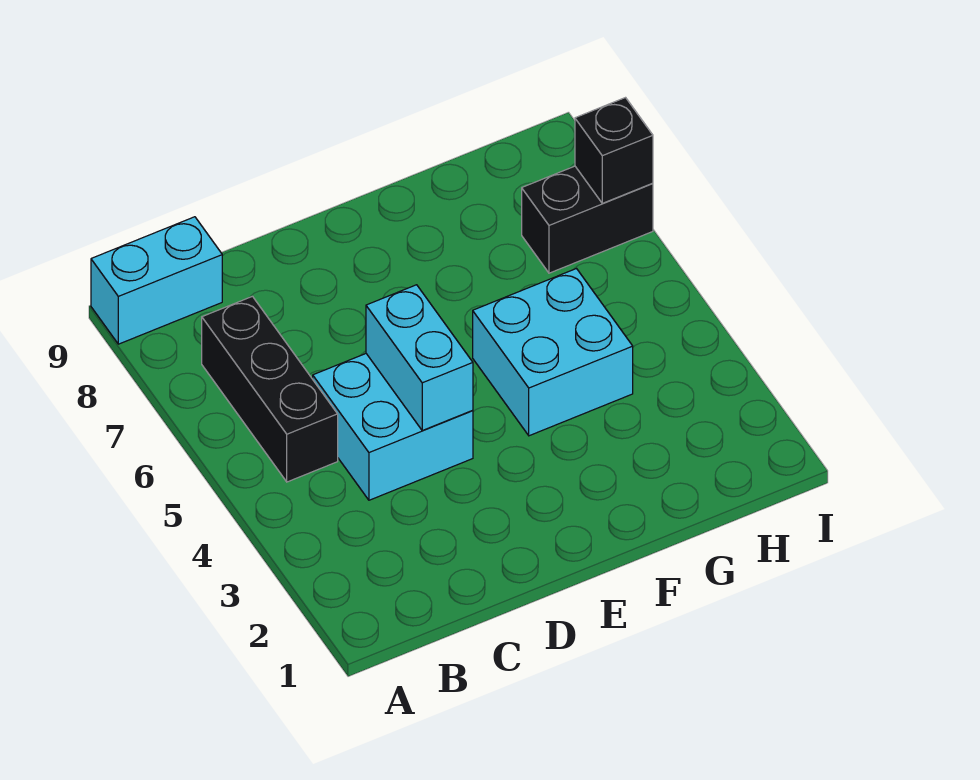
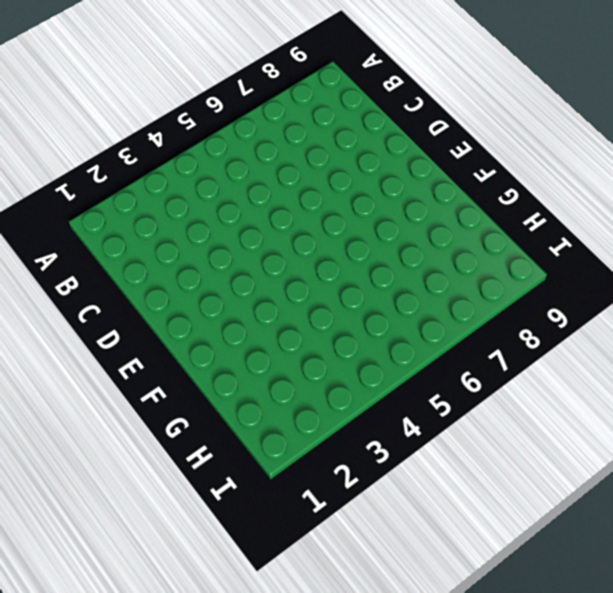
none -> cyan brick A9:B9 level 1
none -> black brick B5:B7 level 1

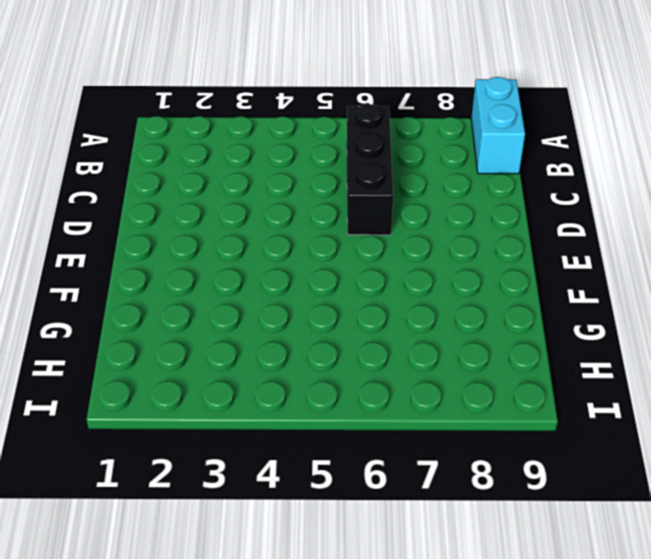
black brick B6:D6 level 1 -> black brick B5:B7 level 1
none -> cyan brick C4:D5 level 1
none -> cyan brick F4:G5 level 1

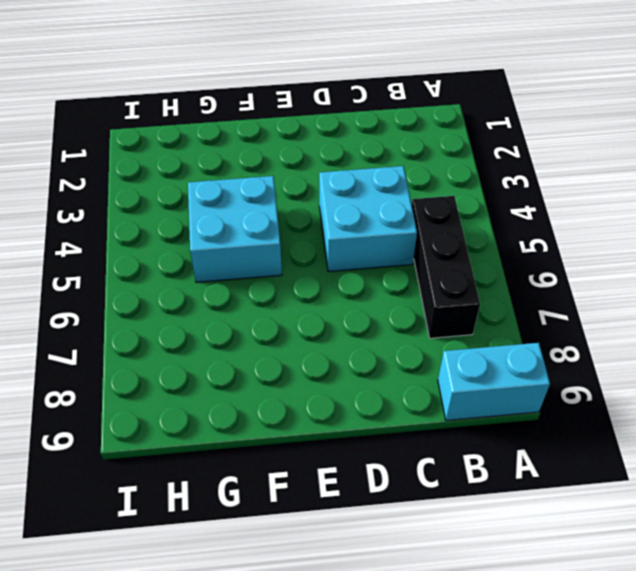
none -> black brick H7:I7 level 1
none -> cyan brick D4:D5 level 2

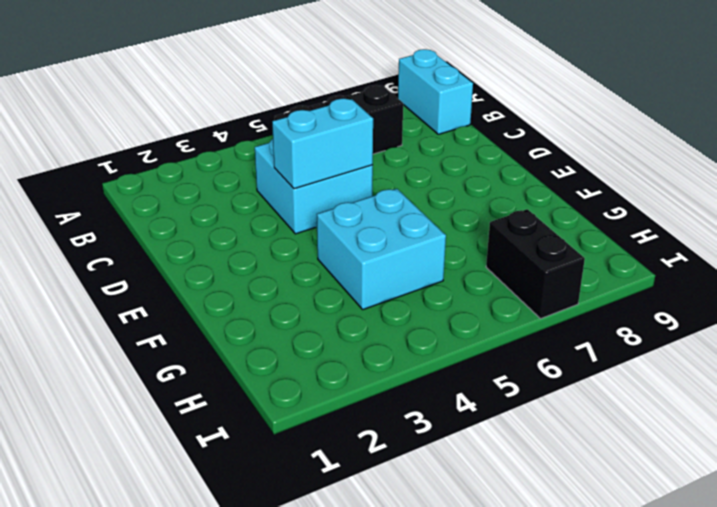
none -> black brick I7 level 2

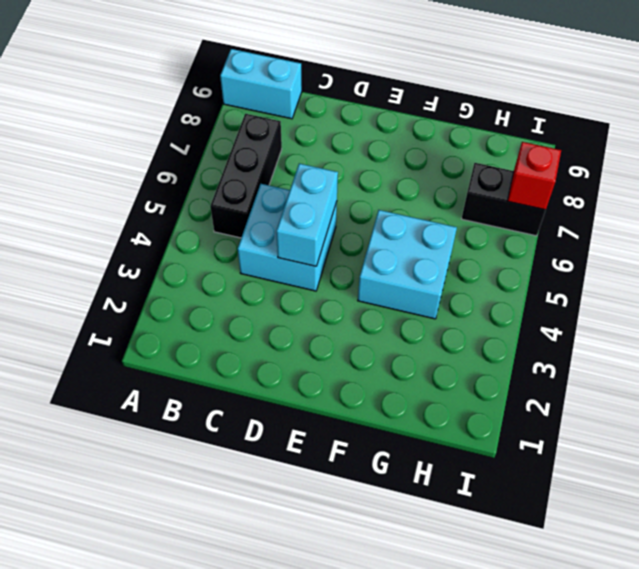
red brick I7 level 2 -> black brick I7 level 2

